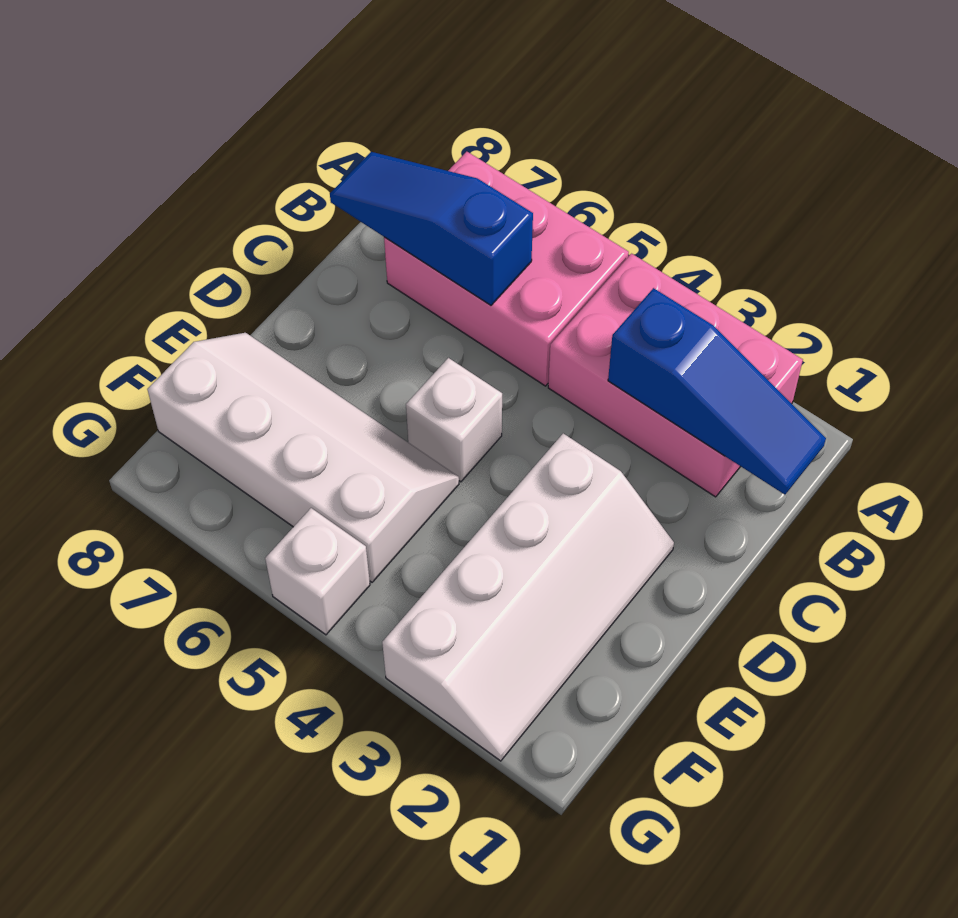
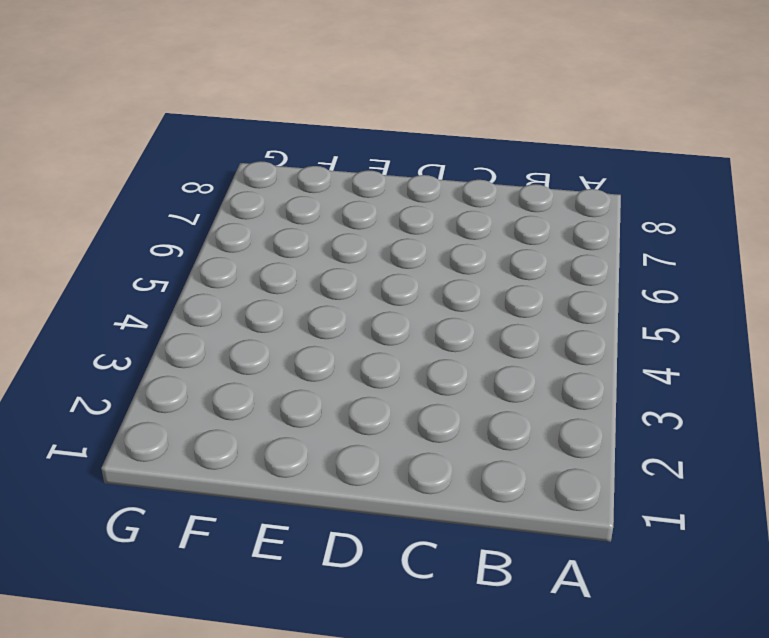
none -> pink brick A2:B4 level 1
none -> pink brick A5:B7 level 1

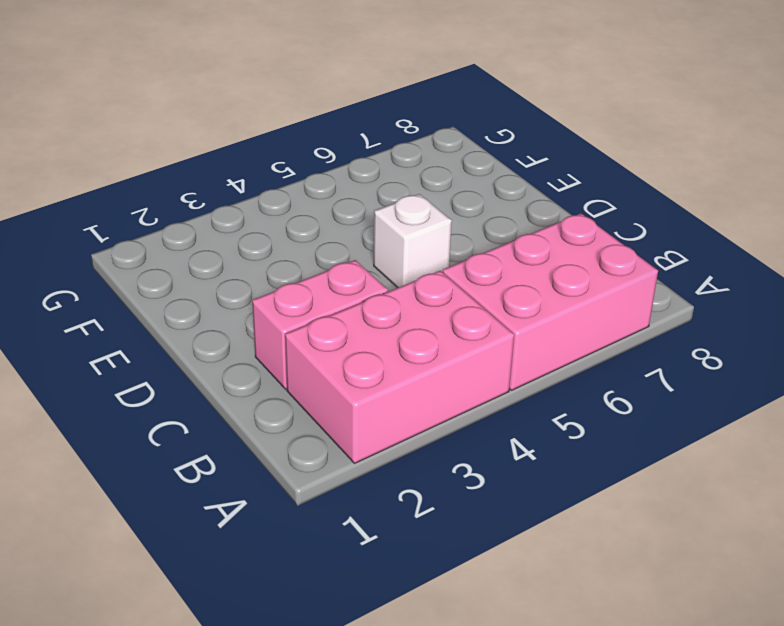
pink brick C2:C3 level 1 -> none
none -> white slope D2:G3 level 1 top 3
none -> white slope E5:F8 level 1 top F

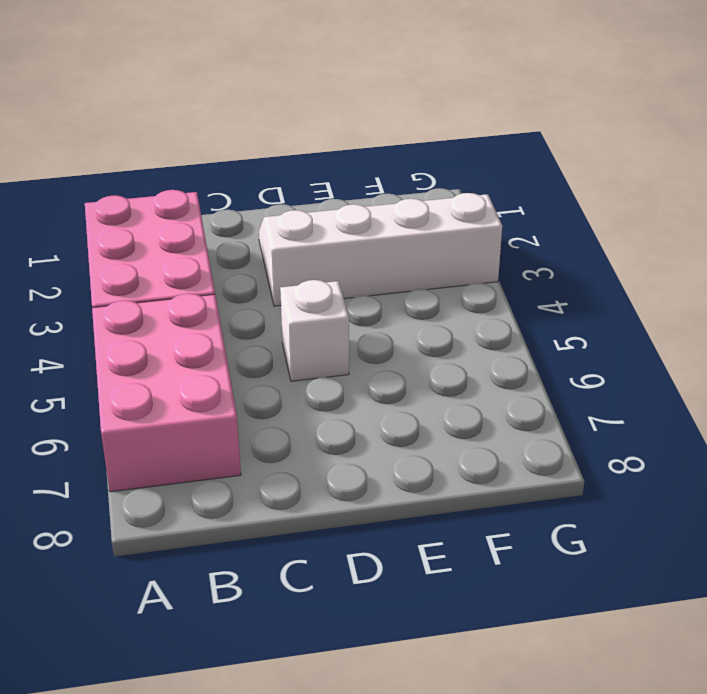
none -> white slope E5:F8 level 1 top F
none -> white brick G5 level 1

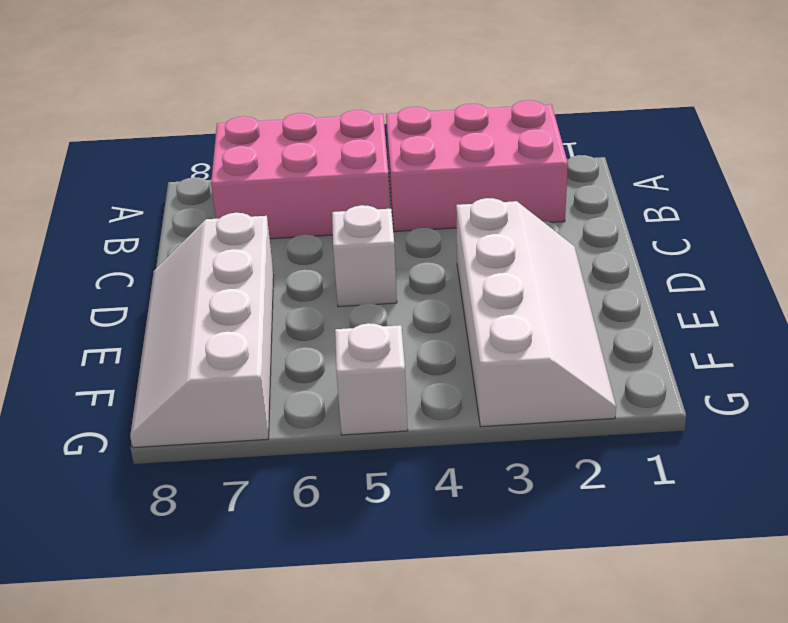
white slope D7:G8 level 1 top 7 -> white slope E5:F8 level 1 top F
none -> blue slope B1:B3 level 2 top 3
none -> blue slope B6:B8 level 2 top 6

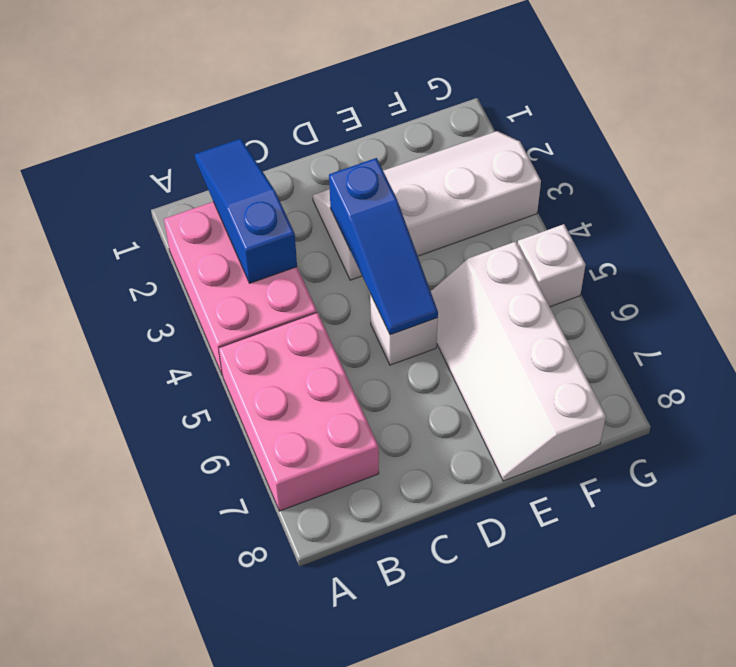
blue slope D3:D5 level 2 top 3 -> blue slope B6:B8 level 2 top 6

